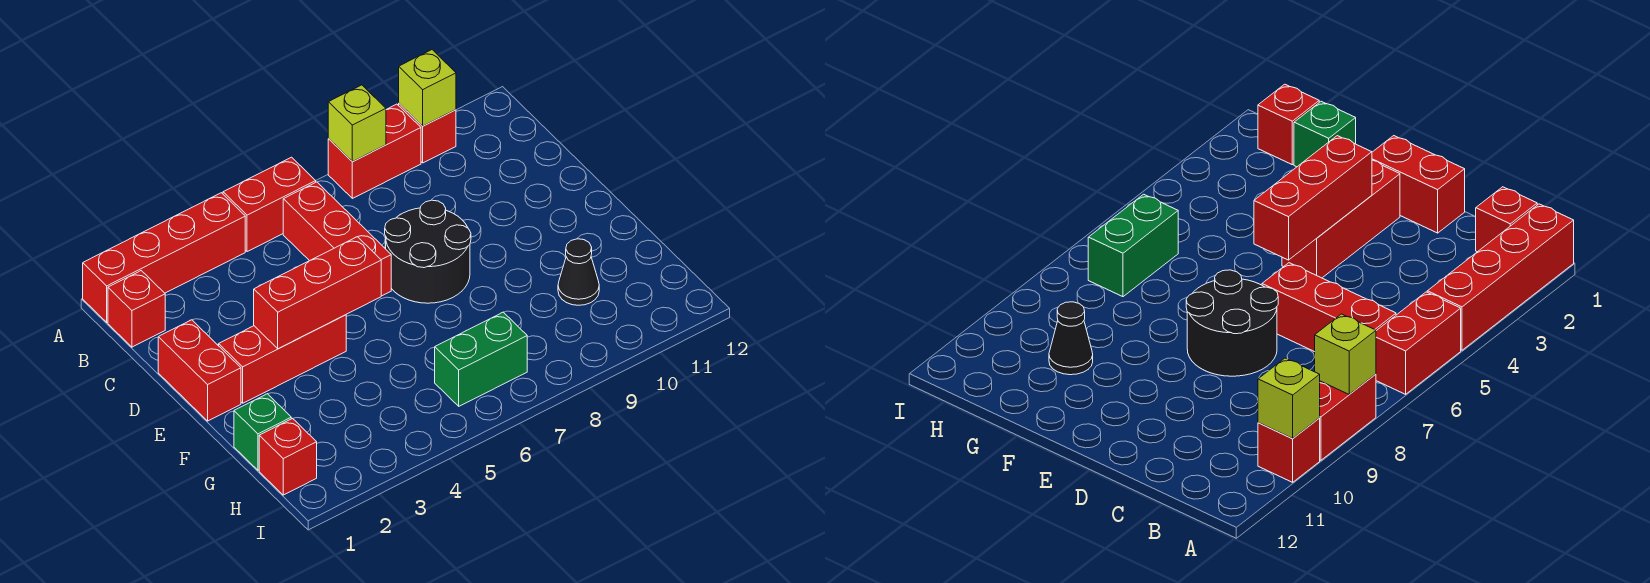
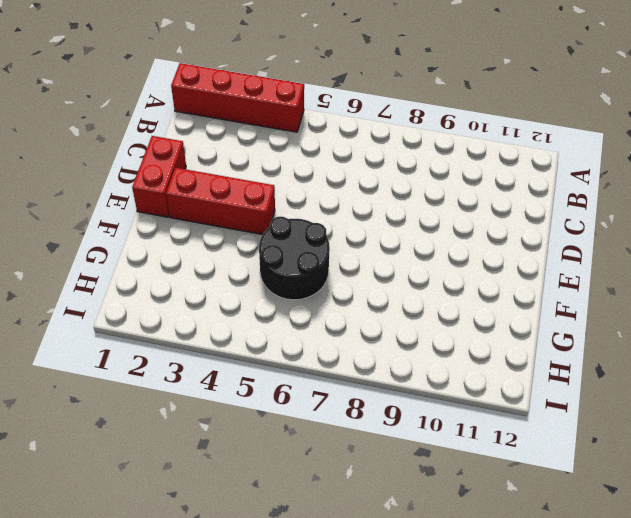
black round brick F5:G6 level 1 -> black round brick D7:E8 level 1
none -> red brick A5:A6 level 1
none -> red brick A8:A9 level 1
none -> red brick A10 level 1

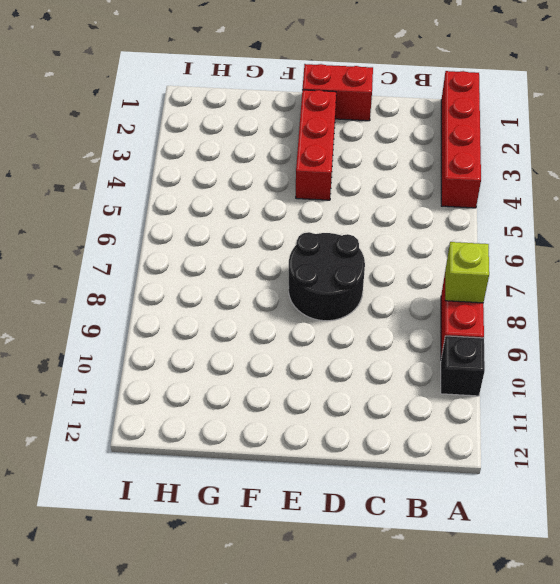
black brick A10 level 1 -> red brick A10 level 1
none -> red brick A5:A6 level 1
none -> red brick B1 level 1
none -> red brick B6:D6 level 1

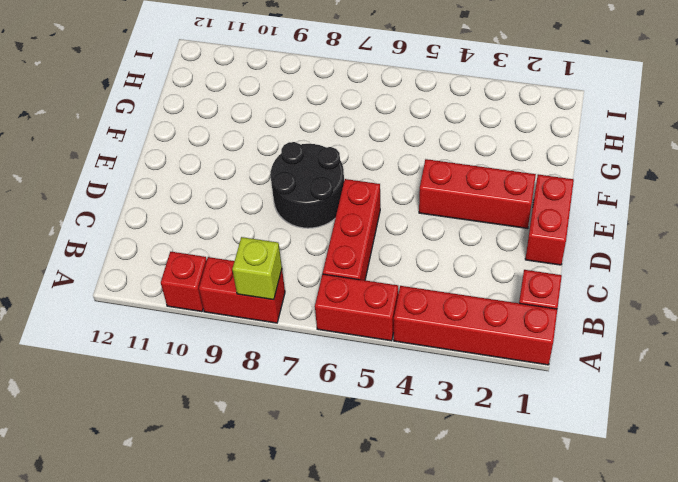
none -> green brick G1 level 1
none -> black cone G10 level 1
none -> red brick H1 level 1

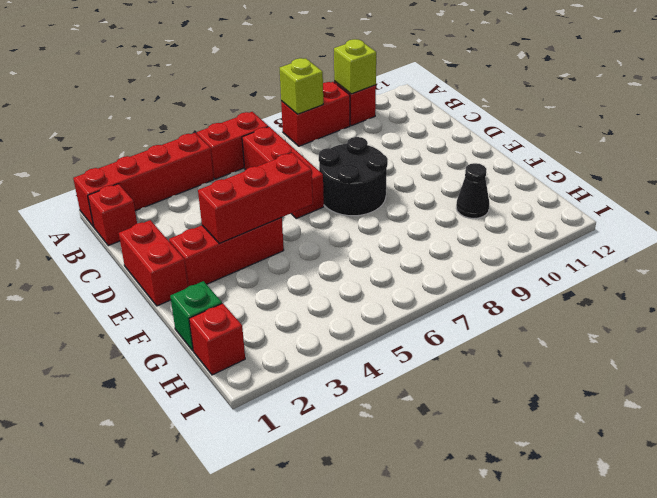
none -> green brick H6:H7 level 1

